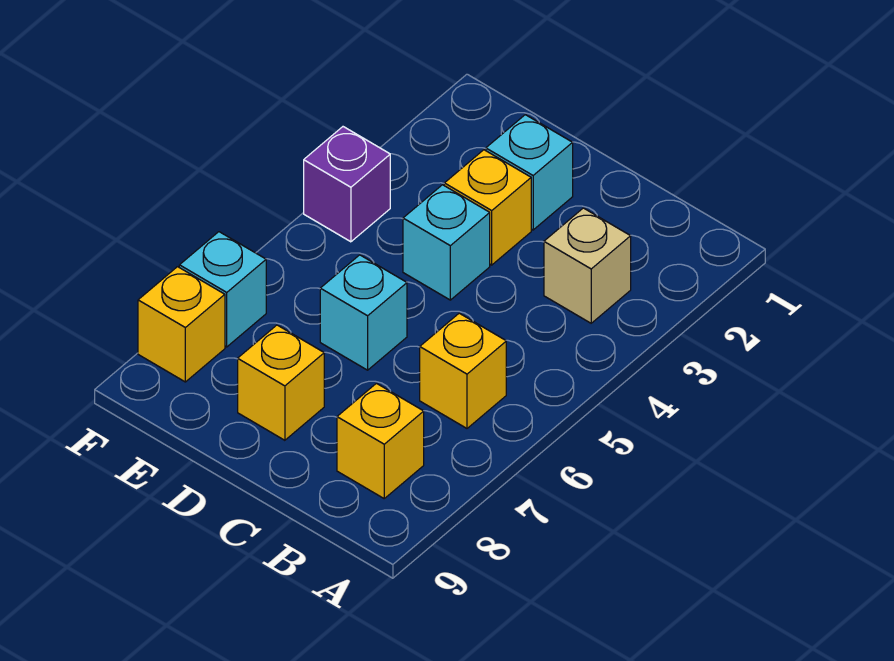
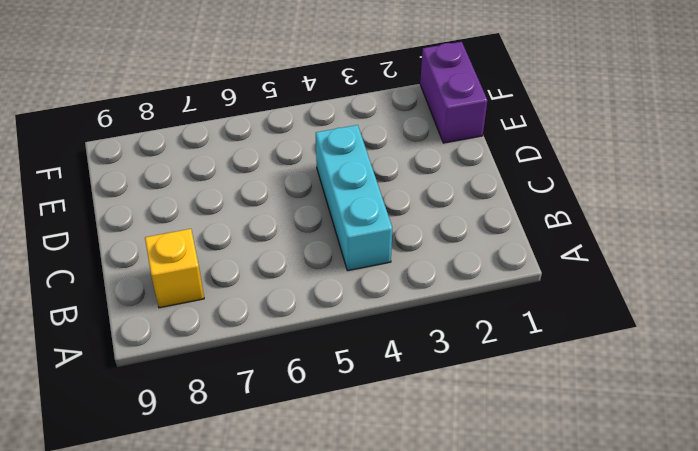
cyan brick B4:D4 level 1 -> cyan brick D4 level 1
purple brick E1:F1 level 1 -> none
none -> tan brick B3 level 1
none -> yellow brick B6 level 1

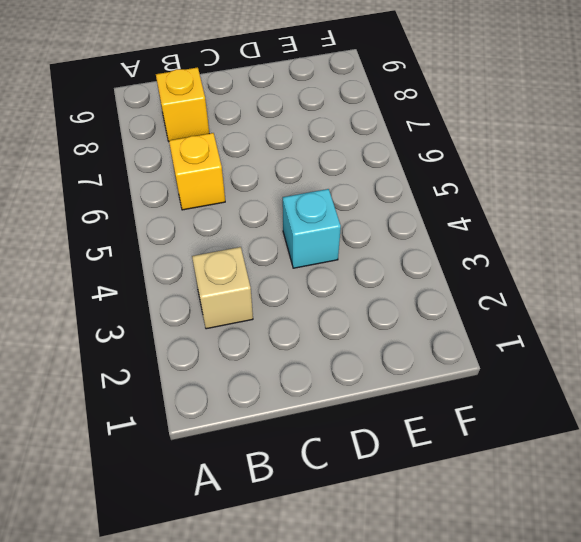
none -> cyan brick D2 level 1
none -> yellow brick D3 level 1

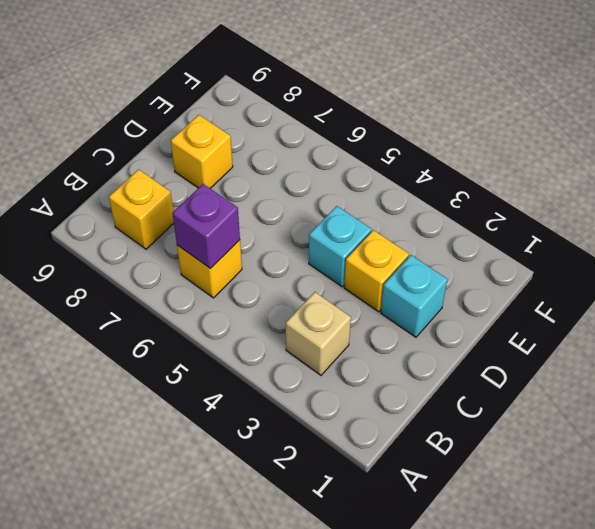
purple brick B6 level 2 -> purple brick F4 level 1
none -> cyan brick D6 level 1
none -> cyan brick F7 level 1

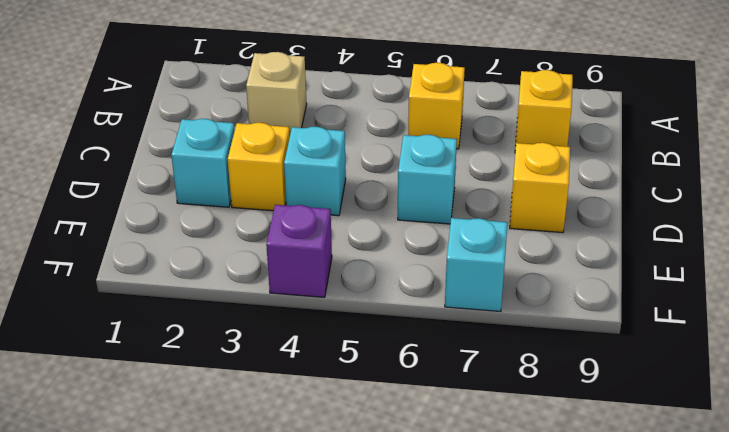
none -> yellow brick F8 level 1

